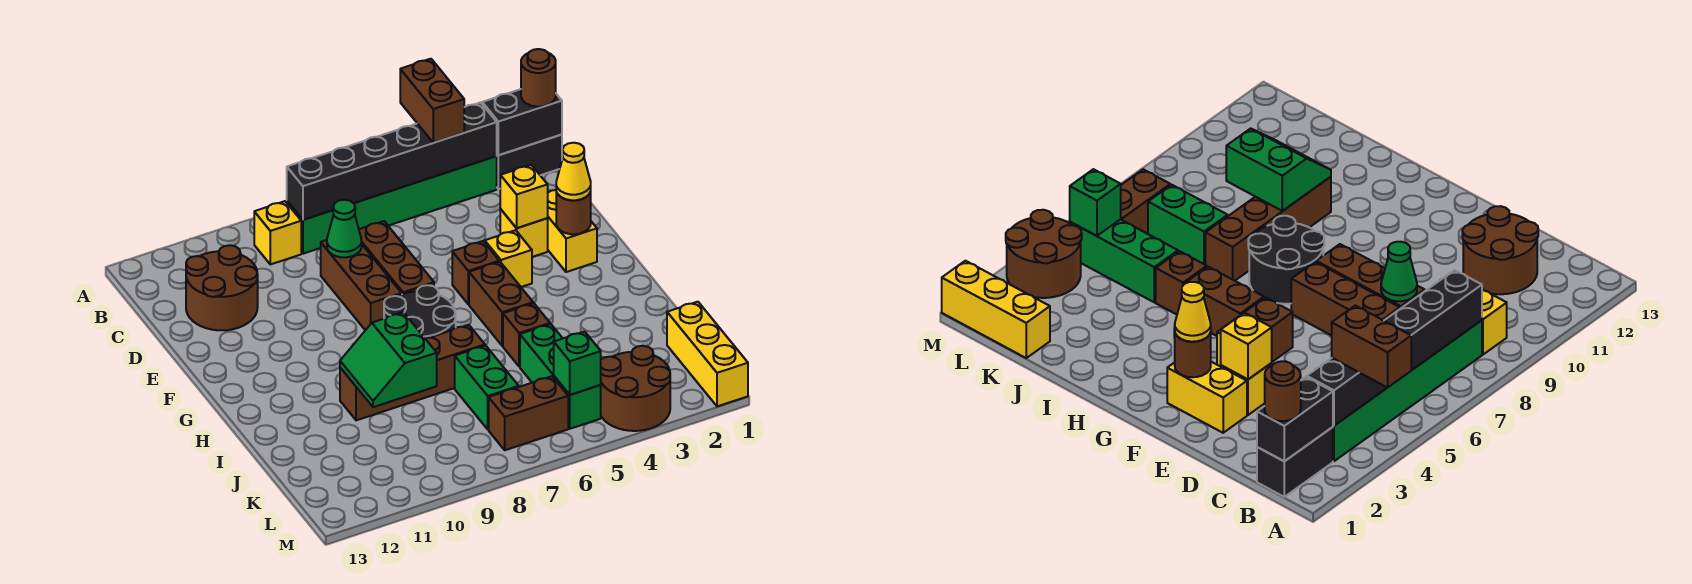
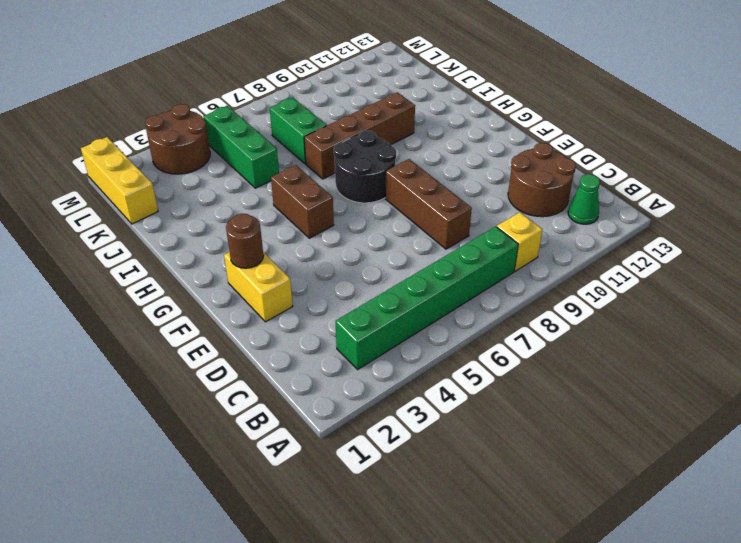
green cone B12 level 1 -> green cone D8 level 2
none -> black brick B1:B2 level 1
none -> brown brick D7:F7 level 1
none -> yellow brick E3 level 1

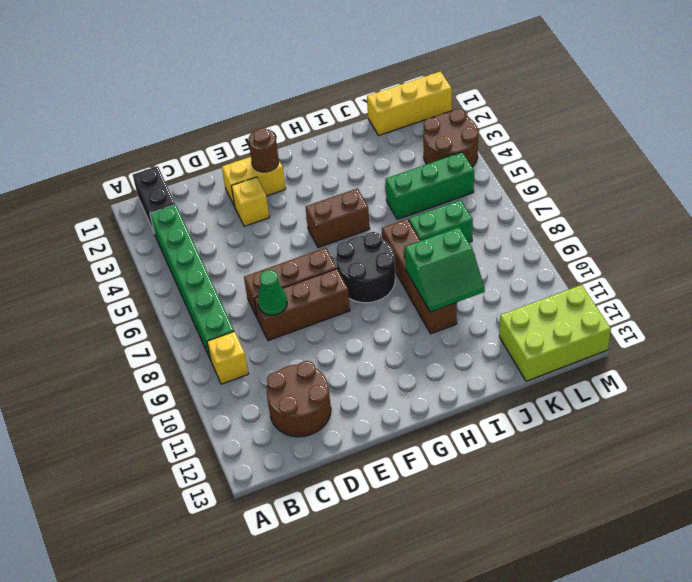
lime brick K12:M13 level 1 -> none
none -> yellow brick F4 level 1
none -> brown brick F5 level 1
none -> brown brick I5 level 1

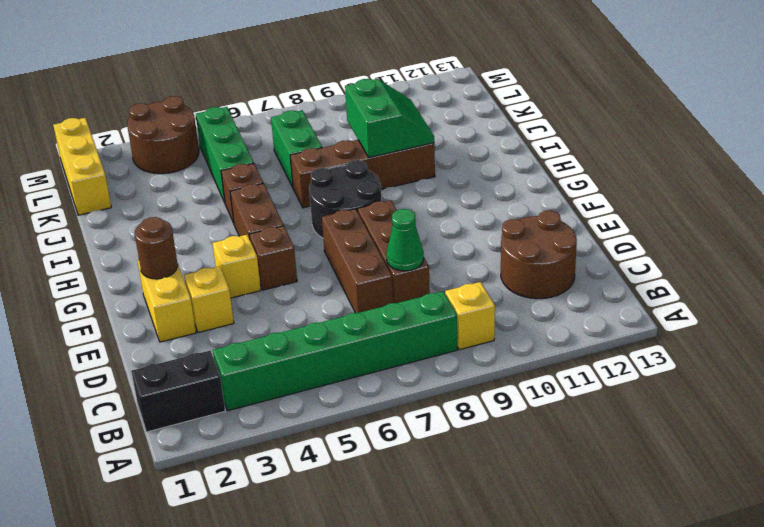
none -> brown brick L6:L7 level 1
none -> black brick B1:B2 level 2
none -> black brick B3:B8 level 2

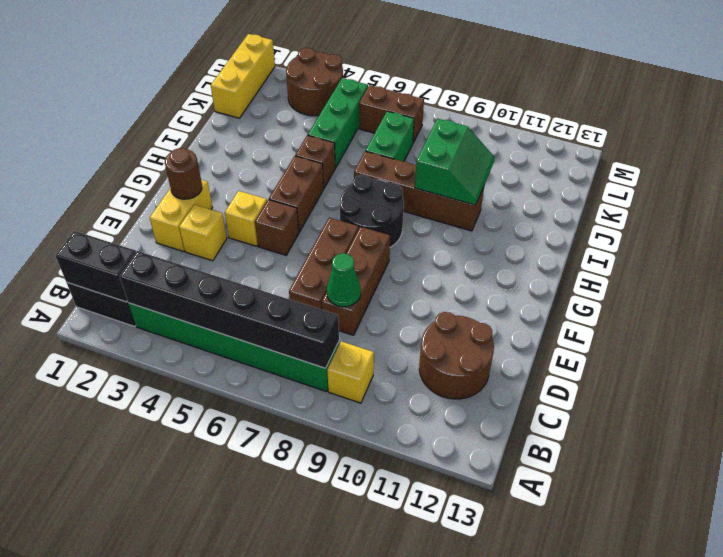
none -> yellow brick E3 level 2
none -> green brick L5 level 2
none -> brown brick A4:B4 level 3

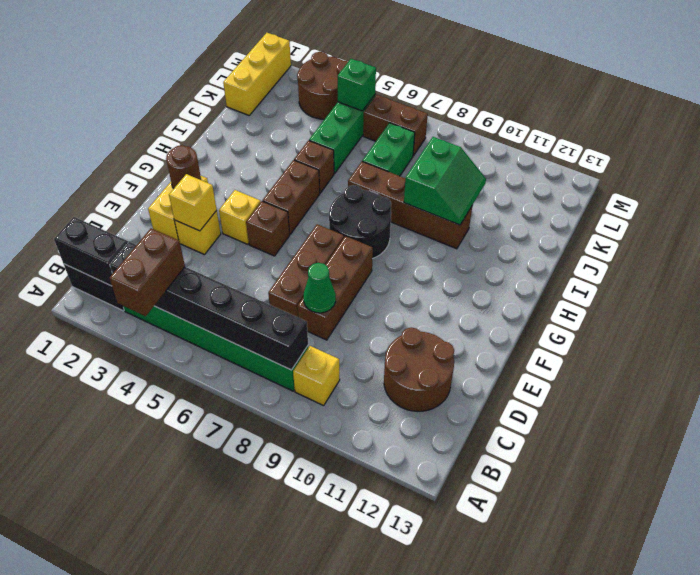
none -> brown round brick B1 level 3
none -> yellow cone F2 level 3

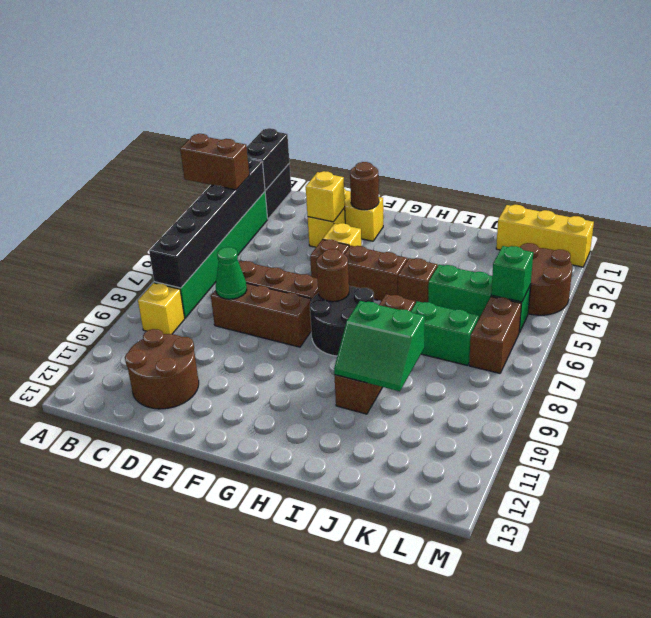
brown round brick G7 level 2 -> brown round brick B1 level 3
none -> yellow cone F2 level 3

